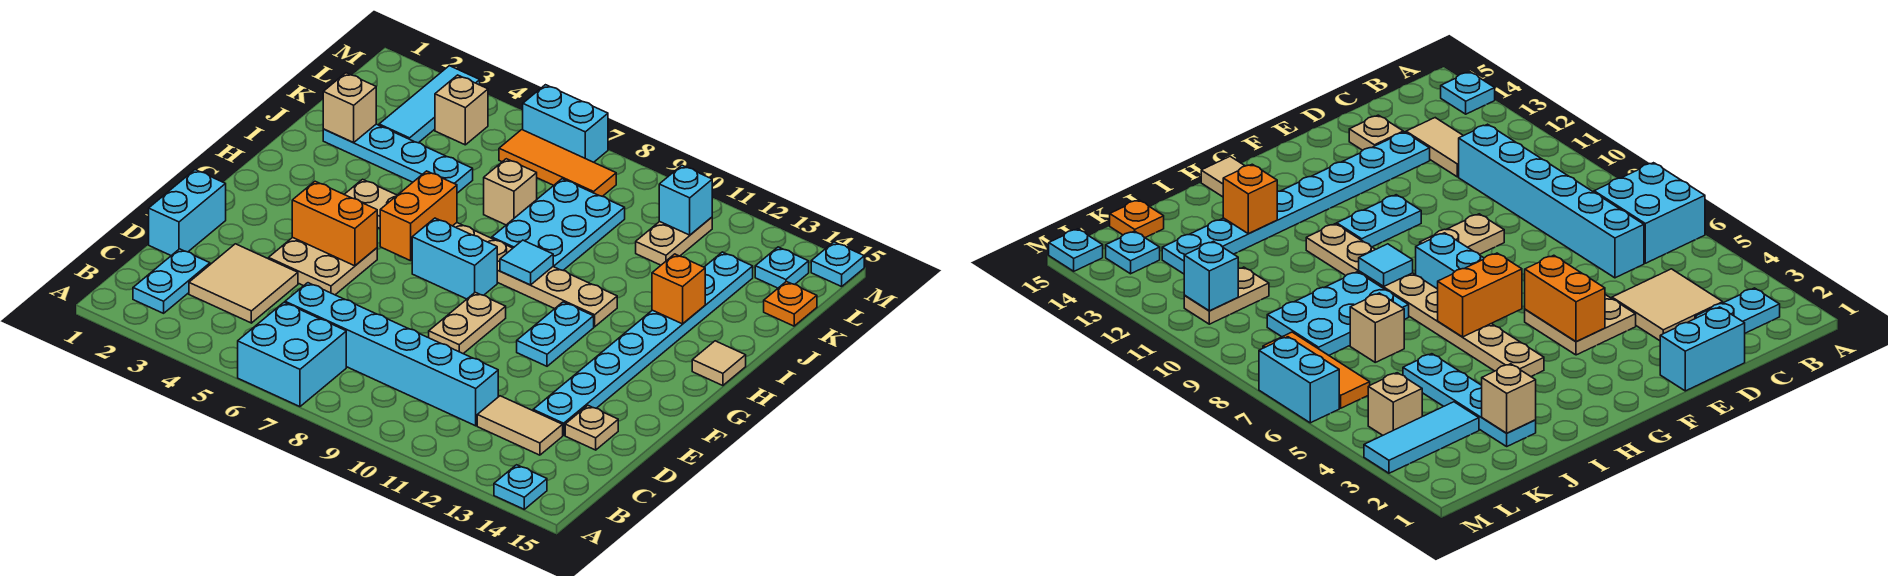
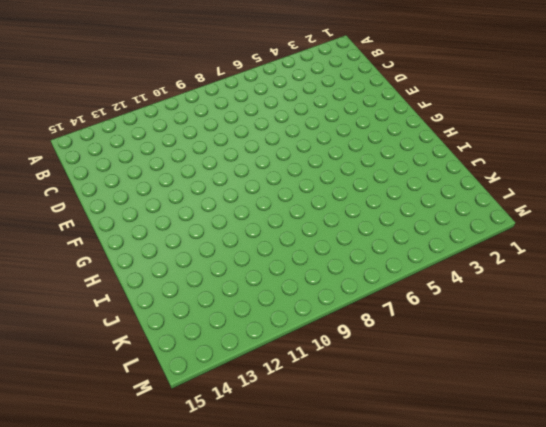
none -> cyan brick A6:B7 level 1
none -> cyan plate A14 level 1
none -> cyan plate B2:C2 level 1
none -> tan tile C3:D4 level 1

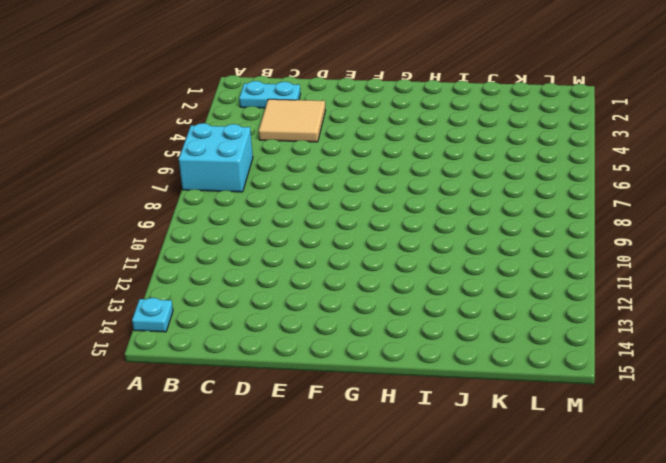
none -> cyan brick C6:C11 level 1
none -> tan tile C12:C13 level 1
none -> cyan brick D1:E1 level 1
none -> cyan plate D13:K13 level 1

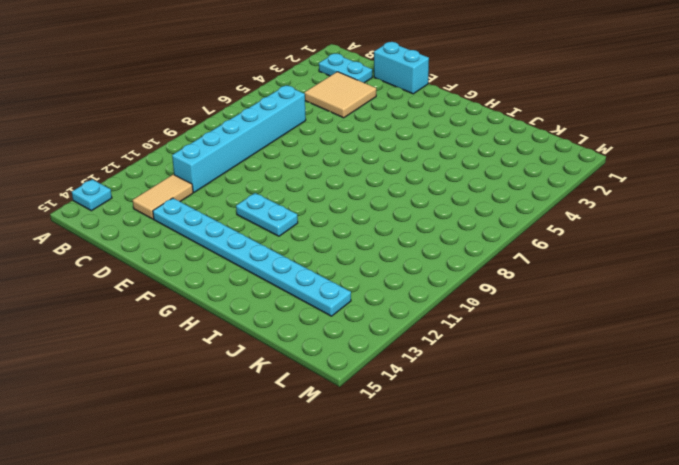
none -> cyan brick A6:B7 level 1
none -> tan plate D14 level 1
none -> tan plate E4:F5 level 1
none -> tan plate E9:F9 level 1

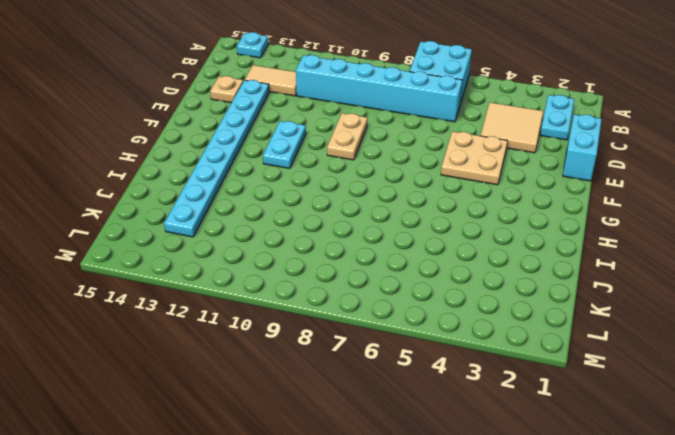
none -> cyan brick G7:G8 level 1
none -> tan plate H4:H11 level 1
none -> tan tile H15 level 1
none -> cyan plate I8:K9 level 1

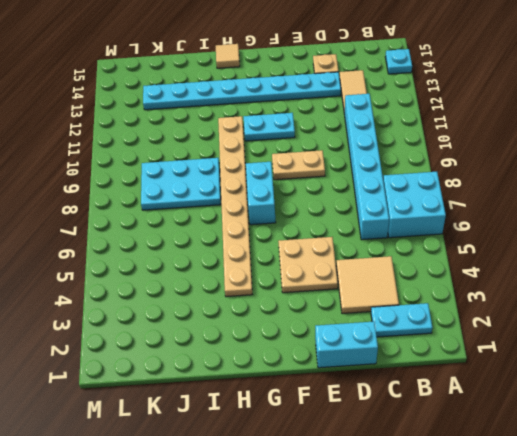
none -> cyan plate J2:J5 level 1
none -> tan brick J7 level 1
none -> cyan tile K3:M3 level 1
none -> tan plate K11:L11 level 1

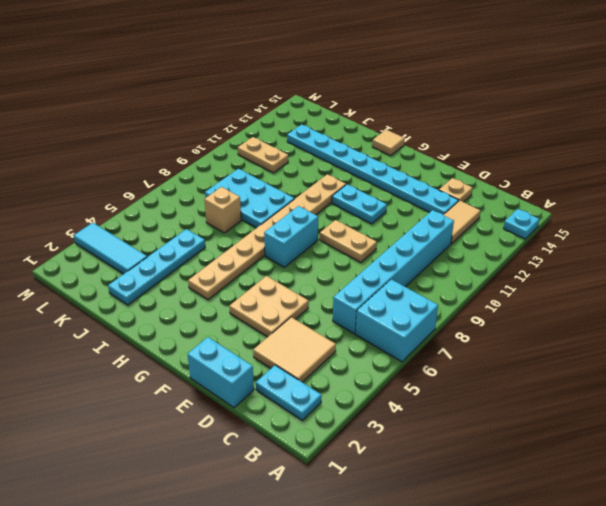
none -> orange plate K15 level 1
none -> tan brick L4 level 1
none -> orange tile L6:L8 level 1
none -> cyan plate L14 level 1

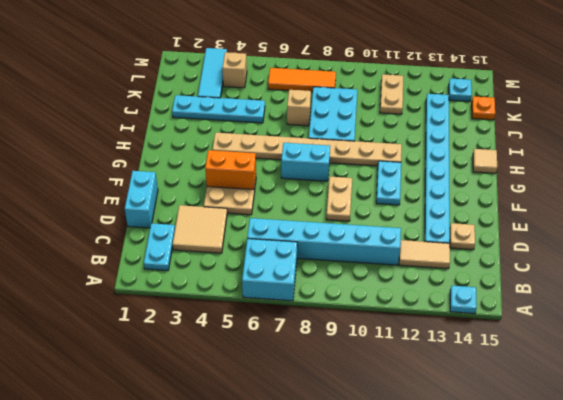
none -> cyan brick M6:M7 level 1
none -> cyan plate M15 level 1
none -> orange brick G6:H6 level 2
none -> cyan tile H9 level 2

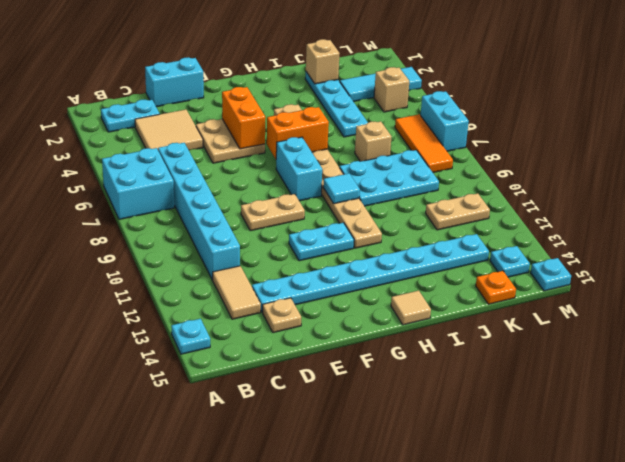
none -> orange brick I13 level 2
none -> cyan brick L11 level 2

